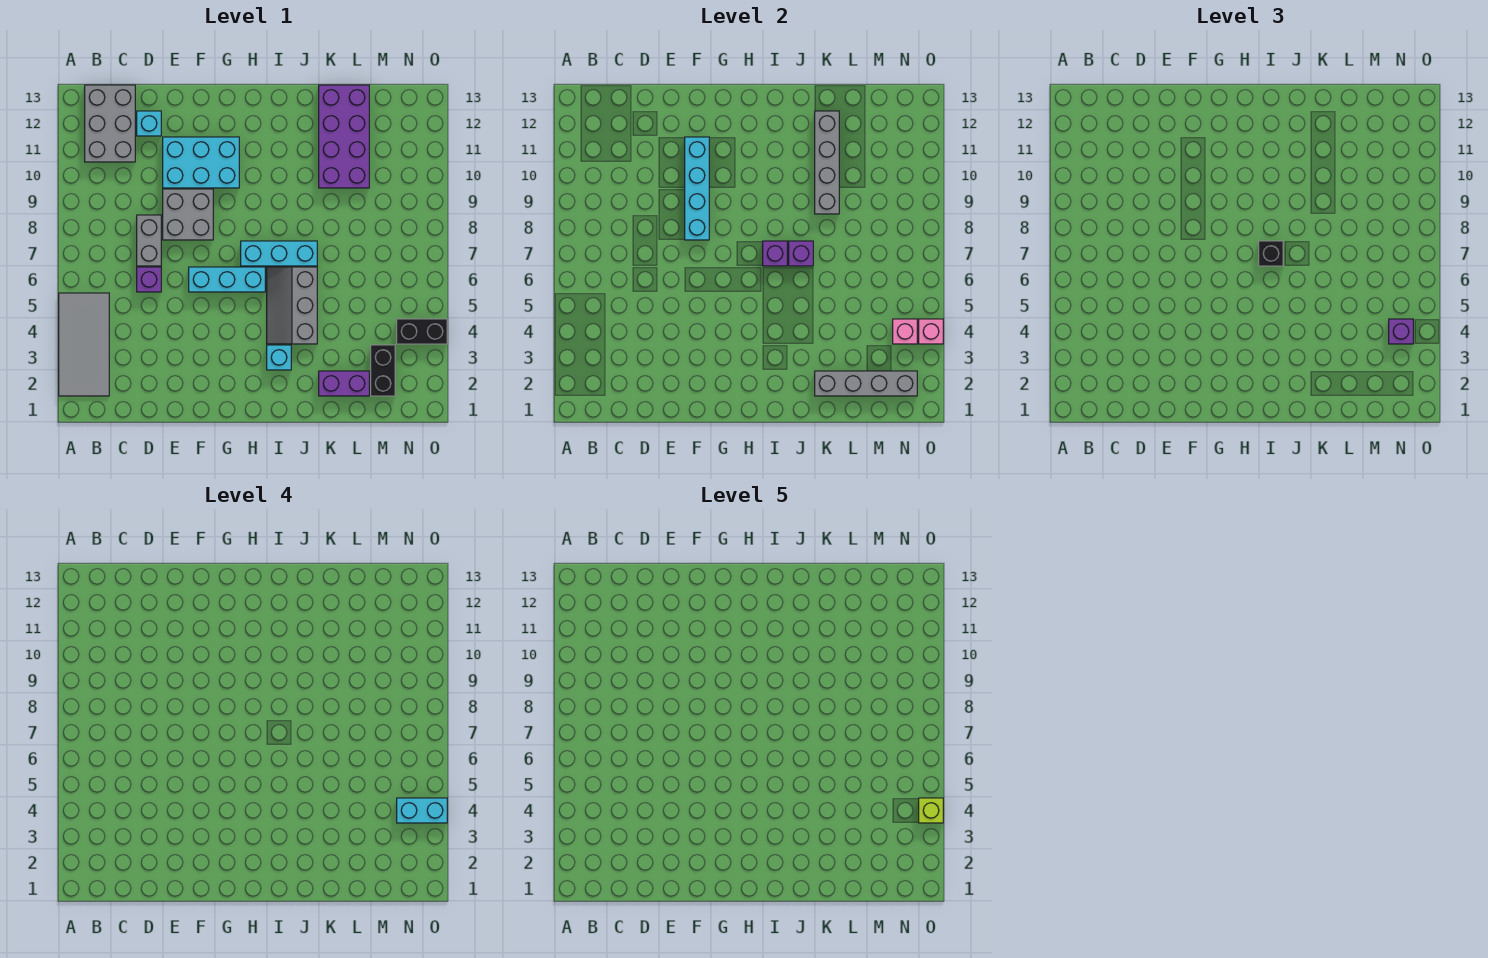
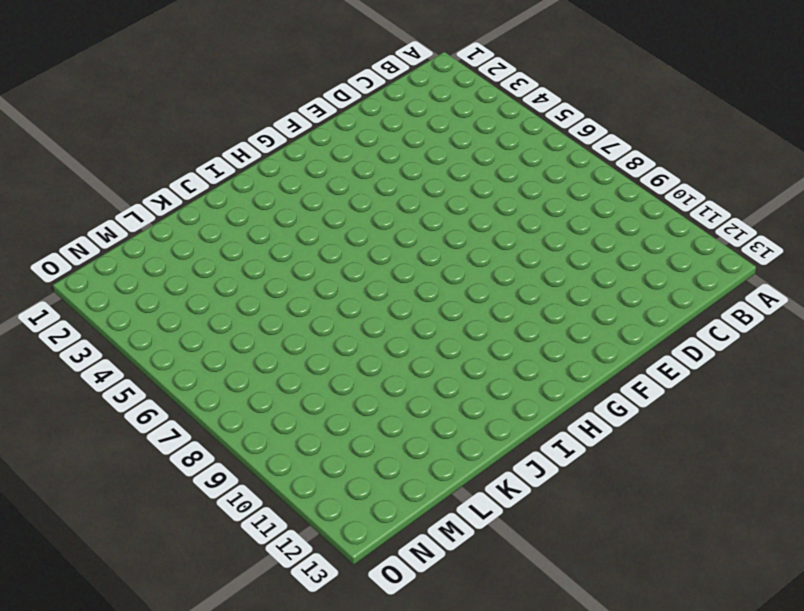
none -> grey tile A2:B5 level 1
none -> grey brick B11:C13 level 1
none -> purple brick D6 level 1

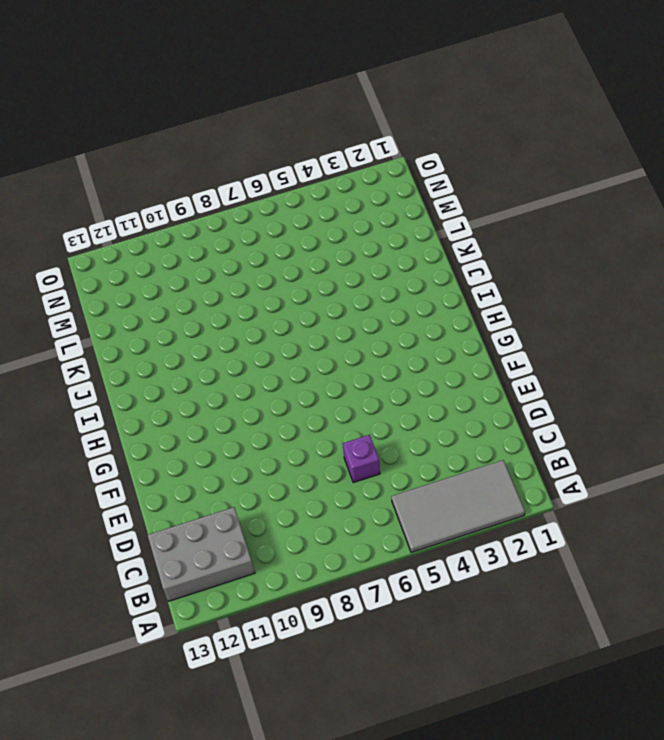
none -> grey brick D7:D8 level 1
none -> cyan brick D12 level 1
none -> grey brick E8:F9 level 1

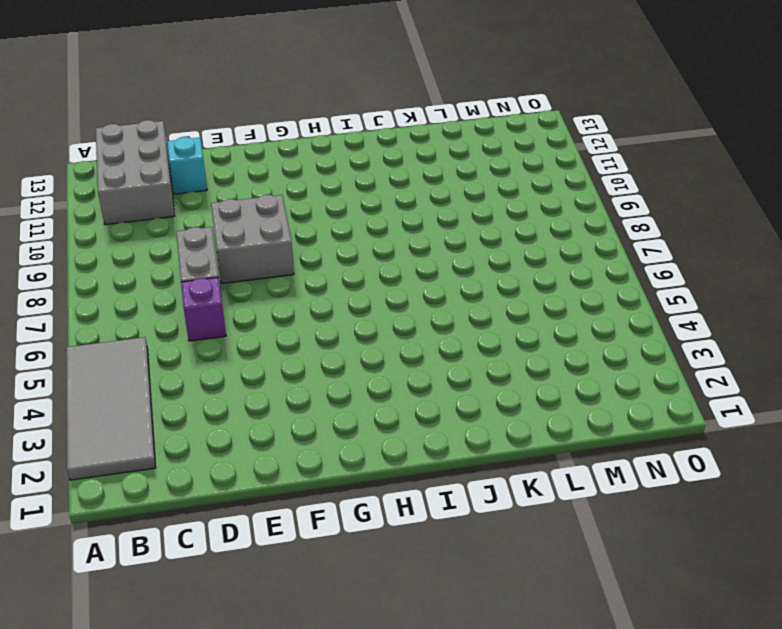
none -> cyan brick E10:G11 level 1
none -> cyan brick F6:H6 level 1
none -> cyan brick H7:J7 level 1

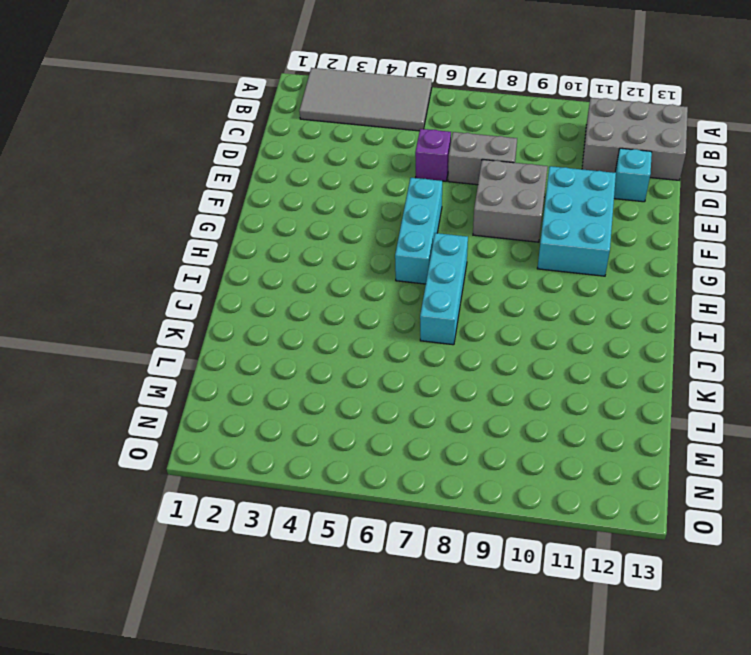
none -> cyan brick I3 level 1
none -> grey slope I4:J6 level 1 top J
none -> purple brick K2:L2 level 1

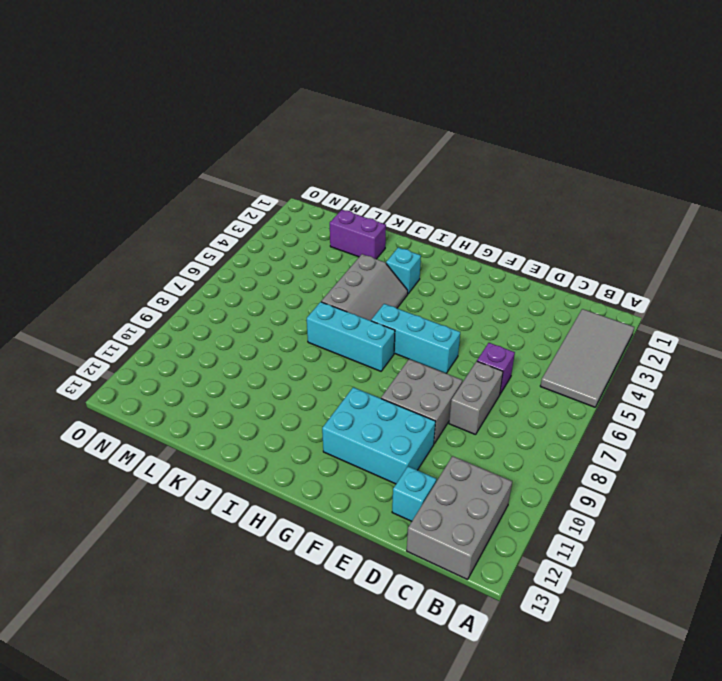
none -> purple brick K10:L13 level 1
none -> black brick M2:M3 level 1
none -> black brick N4:O4 level 1

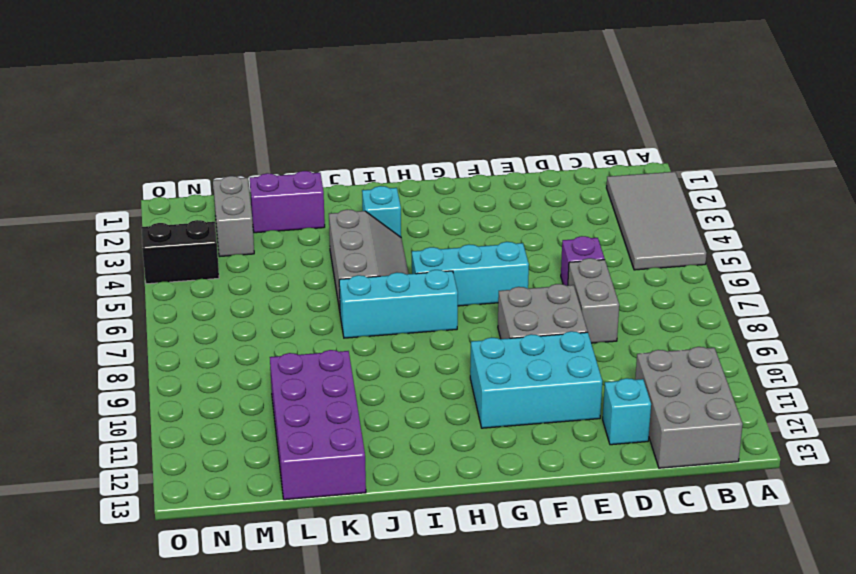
grey brick M2:M3 level 1 -> black brick M2:M3 level 1
none -> cyan brick F8:F11 level 2
none -> purple brick I7 level 2
none -> purple brick J7 level 2

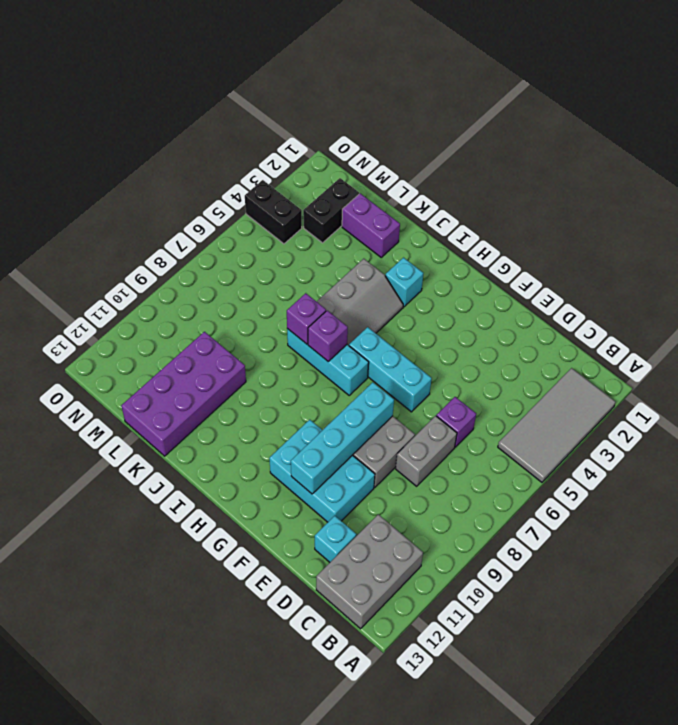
none -> grey brick K2:N2 level 2
none -> grey brick K9:K12 level 2
none -> pink brick N4 level 2

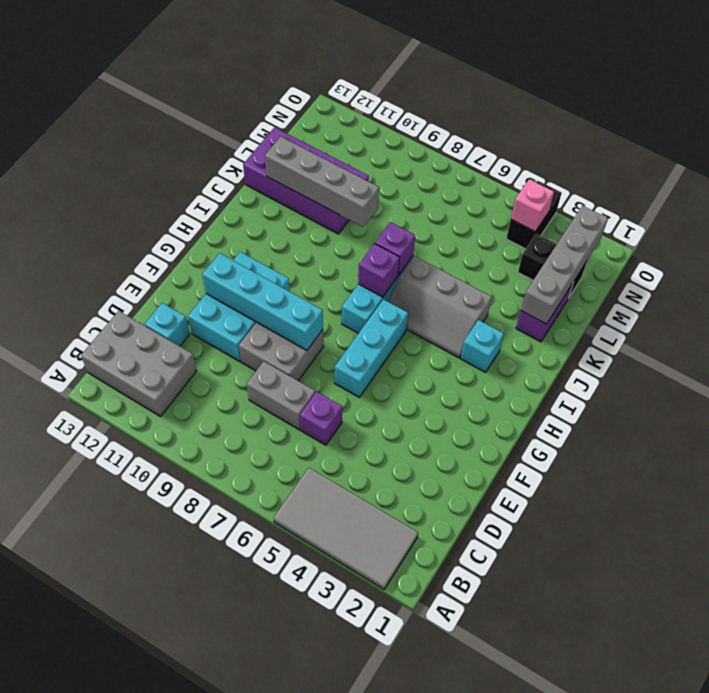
none -> pink brick O4 level 2
none -> black brick I7 level 3
none -> purple brick N4 level 3

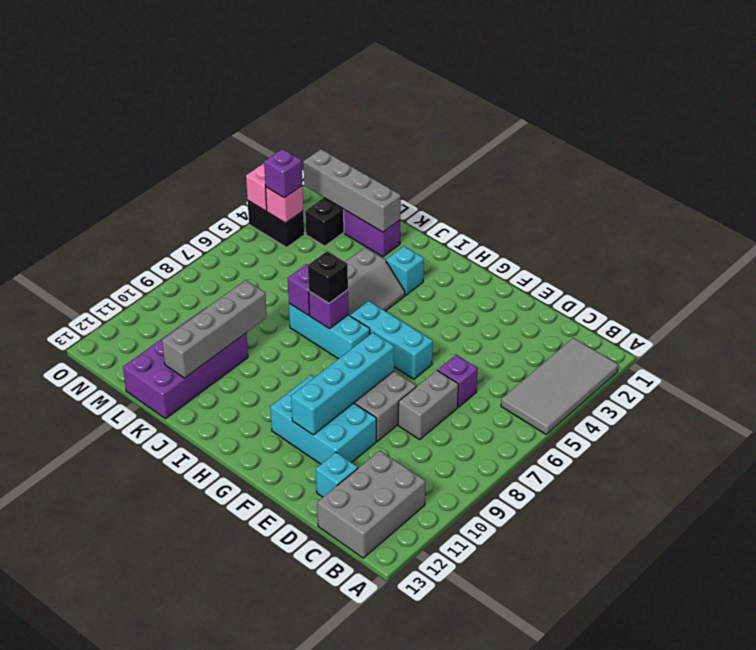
none -> cyan brick N4:O4 level 4
none -> lime brick O4 level 5

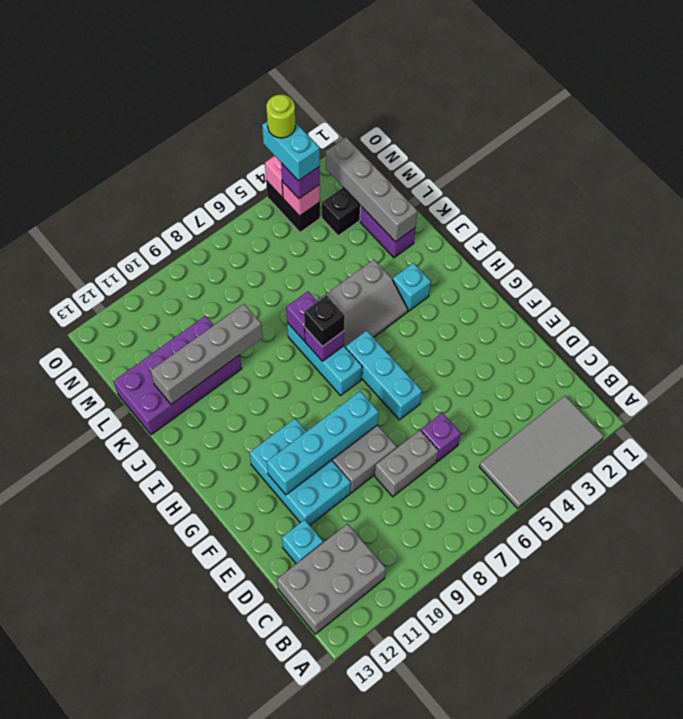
lime round brick O4 level 5 -> lime brick O4 level 5

